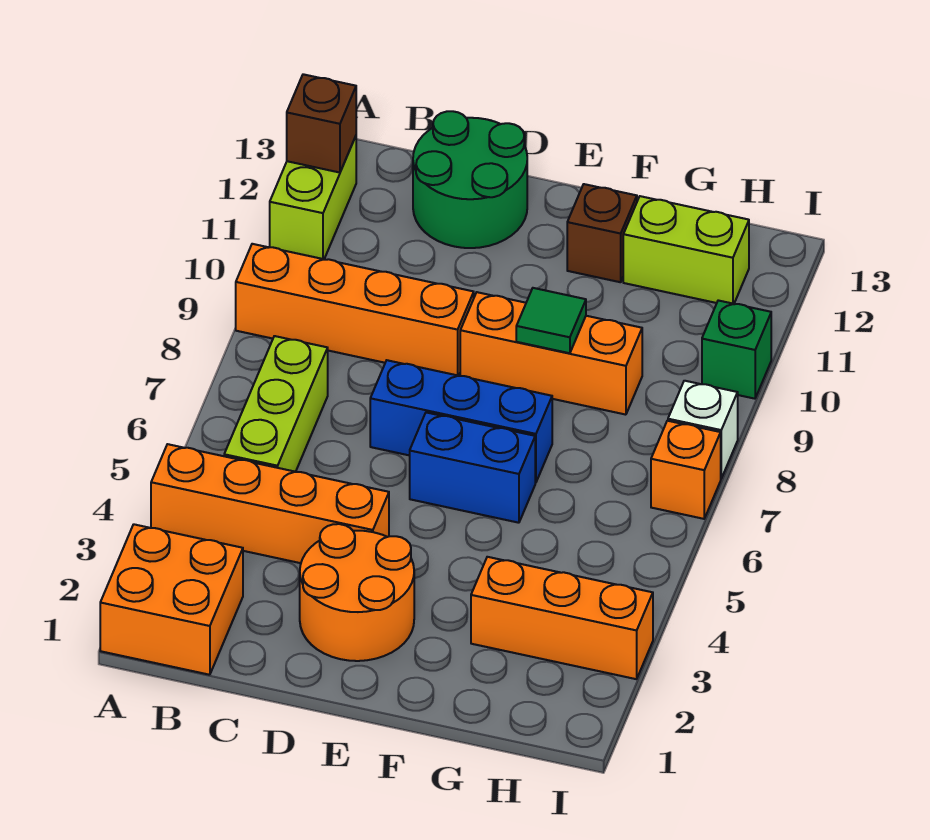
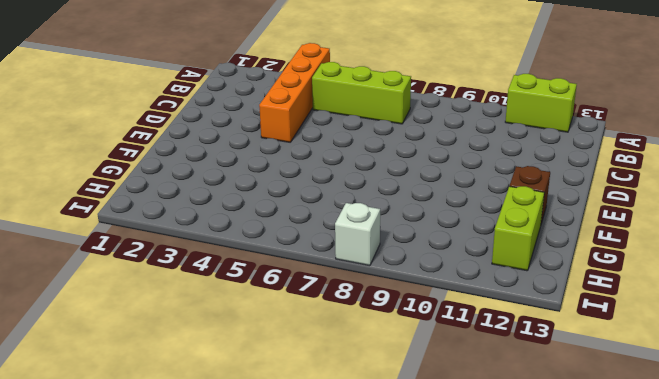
none -> orange brick A1:B2 level 1
none -> orange brick A9:D9 level 1
none -> green round brick C12:D13 level 1

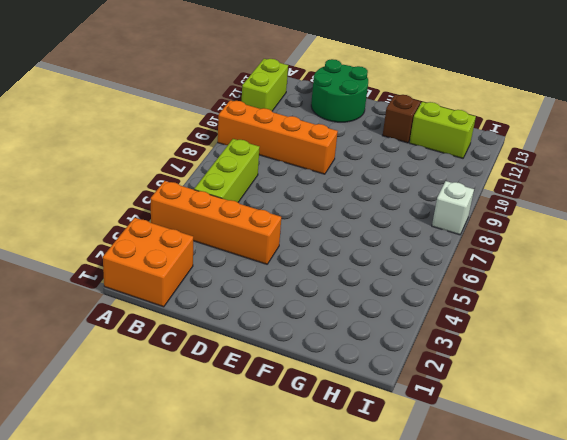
none -> orange round brick D2:E3 level 1
none -> blue brick D7:F7 level 1
none -> blue brick E6:F6 level 1

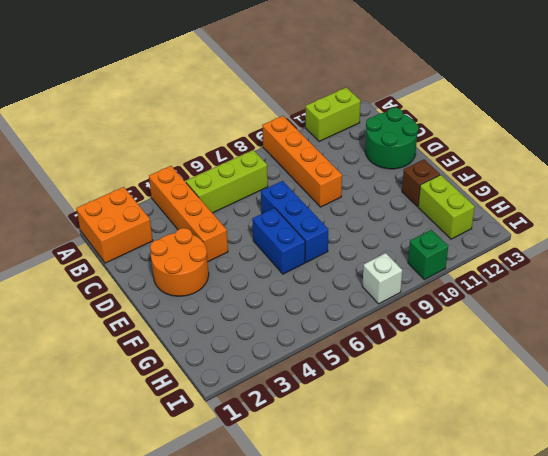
none -> orange brick E9:G9 level 1
none -> orange brick G3:I3 level 1
none -> orange brick I7 level 1

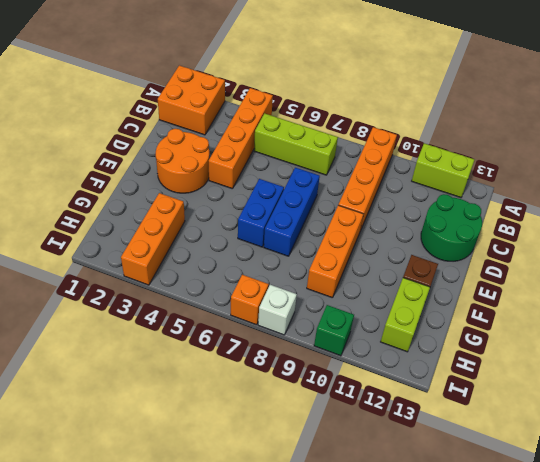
none -> brown brick A12 level 2
none -> green tile F9 level 2

